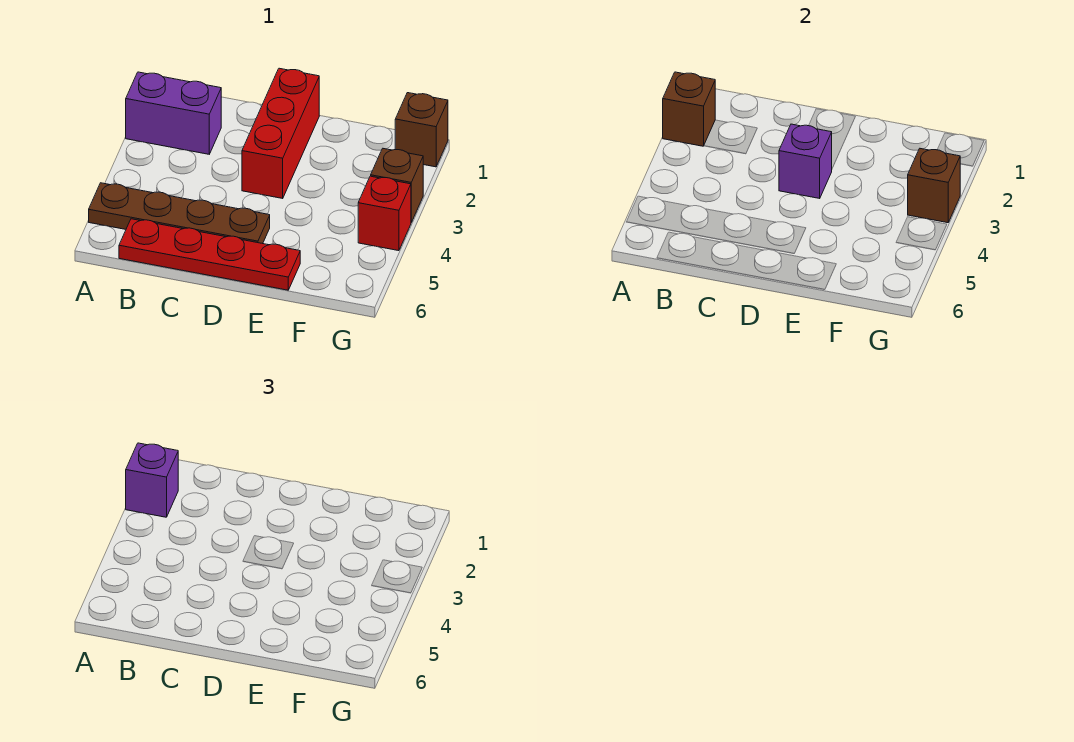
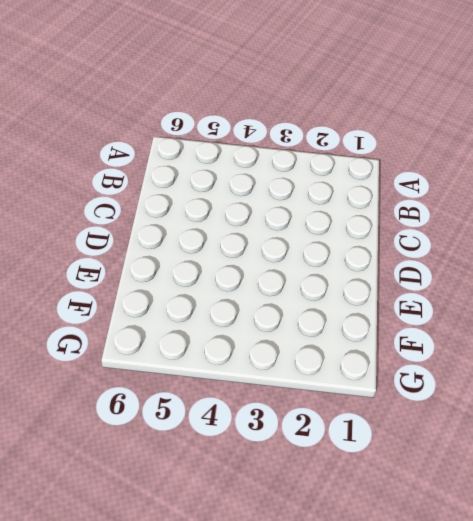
none -> purple brick A2:B2 level 1
none -> brown plate A5:D5 level 1

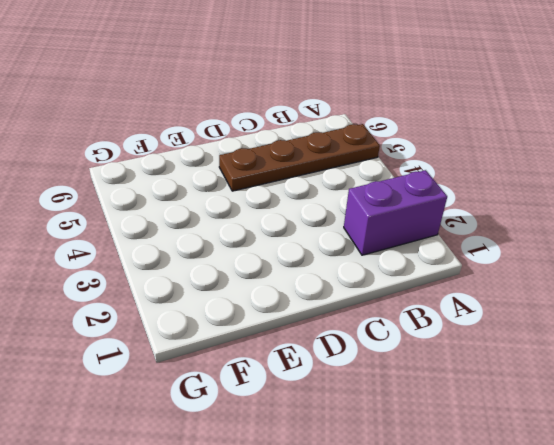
none -> red plate B6:E6 level 1
none -> red brick D1:D3 level 1

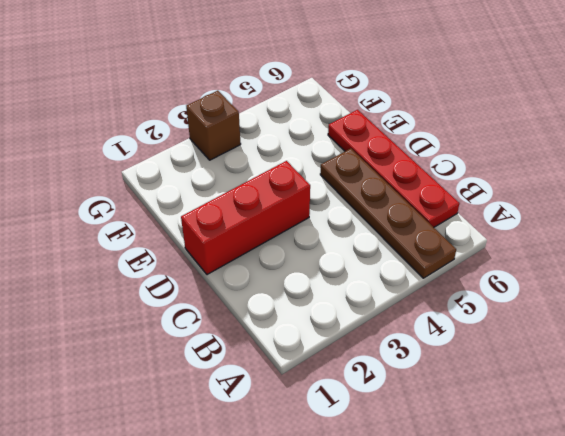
none -> purple brick A2:B2 level 1
none -> brown brick G1 level 1

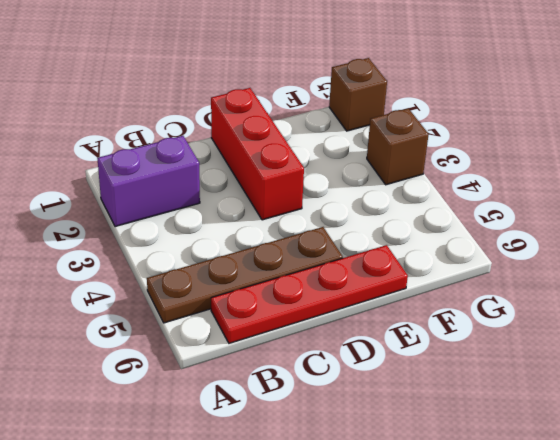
none -> red brick G4 level 1
none -> brown brick A2 level 2

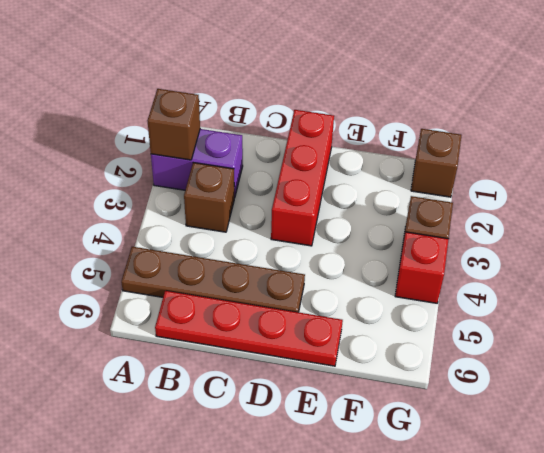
brown brick B3 level 1 -> brown brick G3 level 2
none -> purple brick D3 level 2
none -> purple brick A2 level 3

